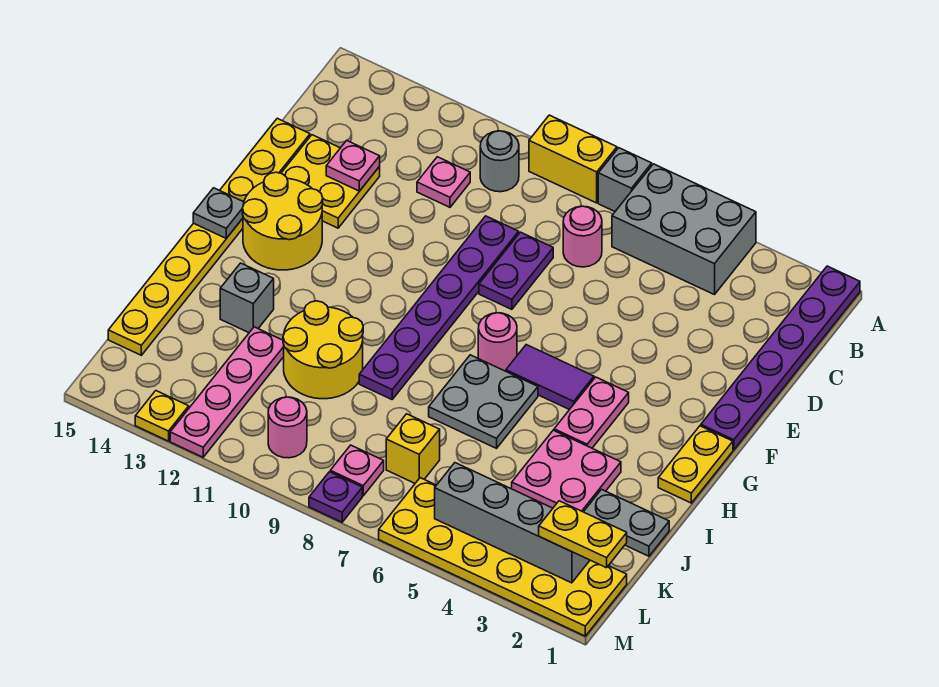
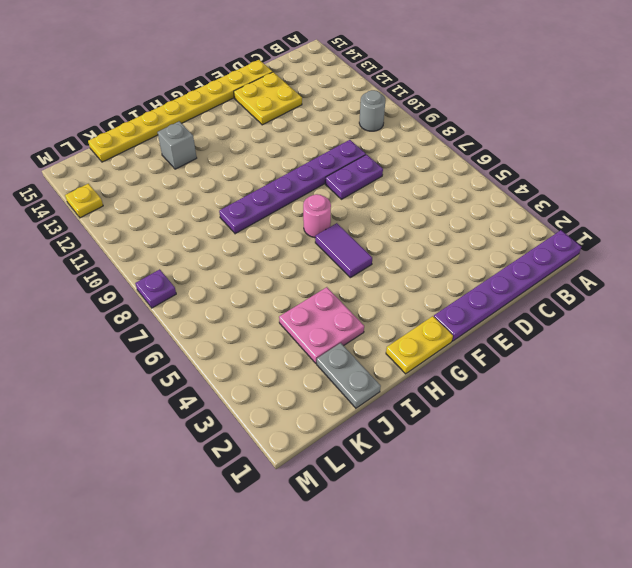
none -> grey brick A4:B6 level 1
none -> grey brick A7 level 1
none -> yellow brick A8:A9 level 1
none -> pink round brick C7 level 1

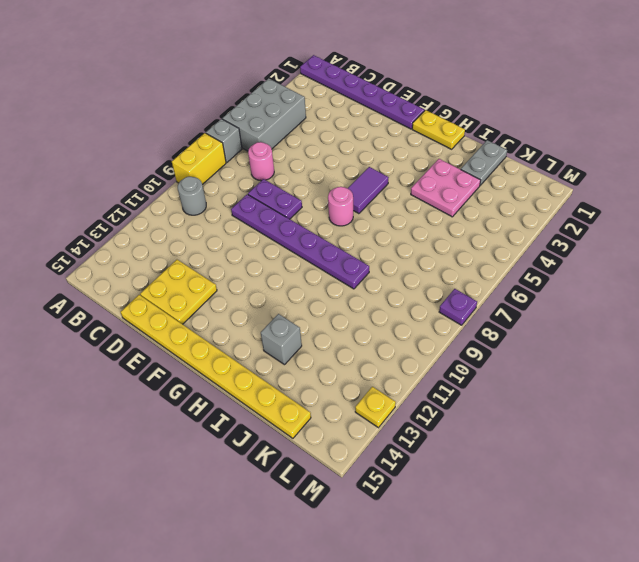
none -> pink plate C11 level 1
none -> yellow round brick F13:G14 level 1
none -> pink plate G4:H4 level 1
none -> grey plate H6:I7 level 1

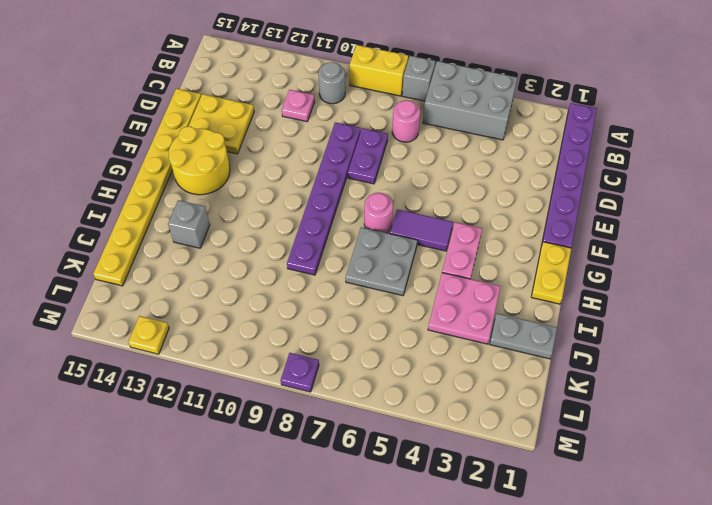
none -> yellow round brick I10:J11 level 1
none -> pink plate J12:M12 level 1
none -> yellow brick K7 level 1
none -> yellow plate L1:M6 level 1

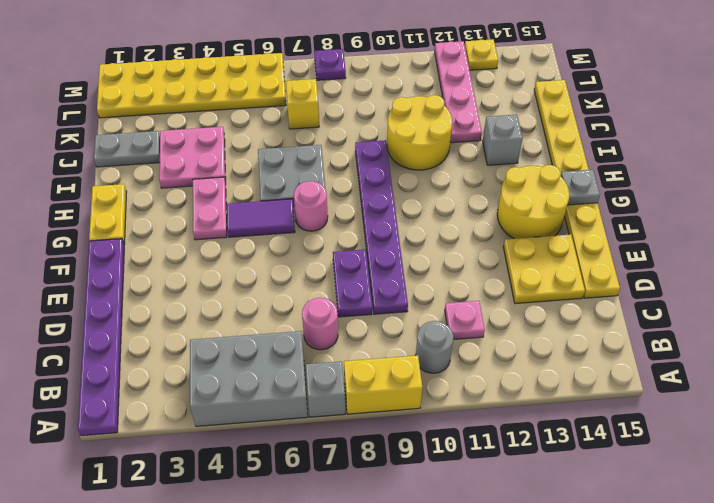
none -> pink plate L8 level 1
none -> pink round brick L10 level 1
none -> pink plate D13 level 2
none -> grey brick L2:L5 level 2

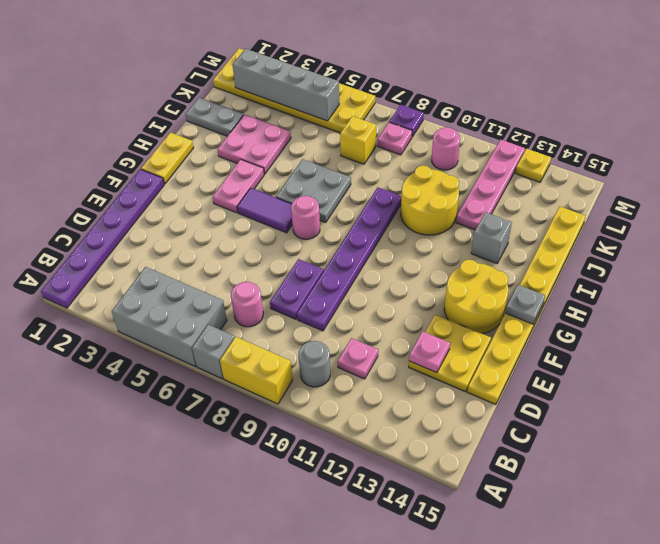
none -> yellow plate L1:L2 level 3

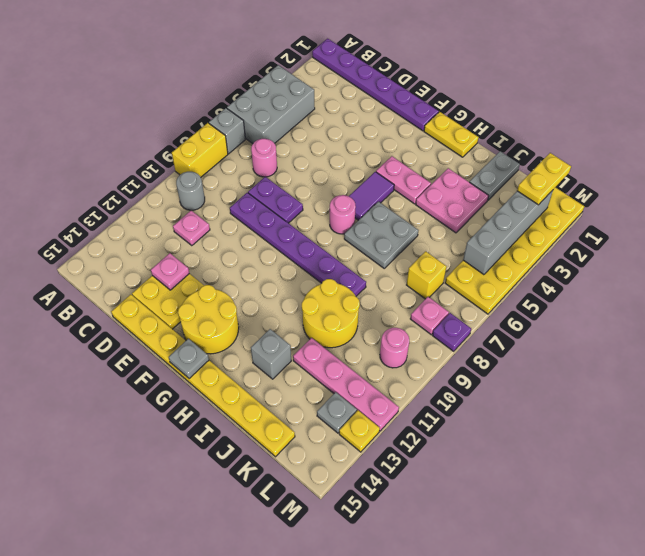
grey plate L13 level 1 -> none

